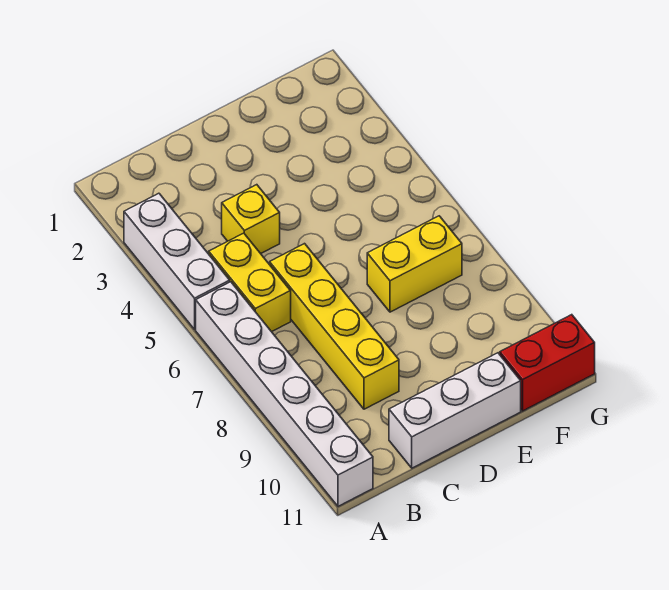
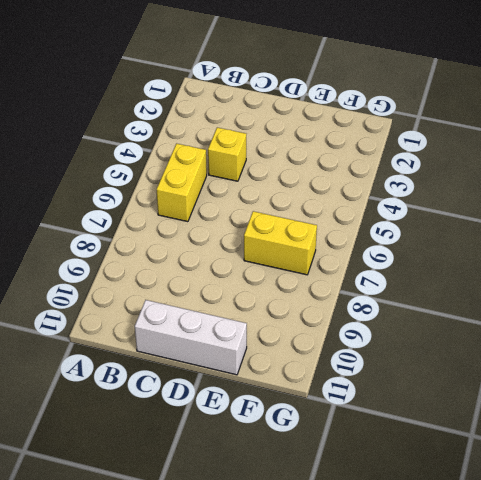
none -> white brick A3:A5 level 1
none -> white brick A6:A11 level 1

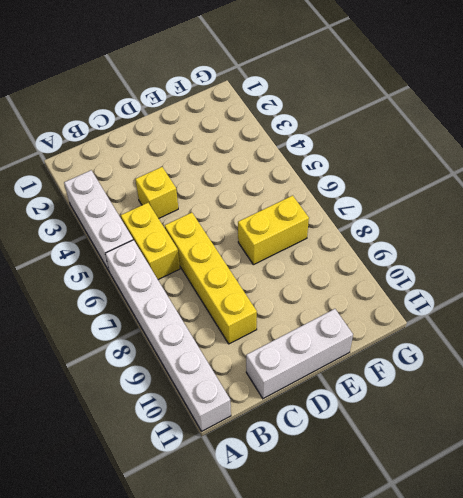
none -> red brick F11:G11 level 1

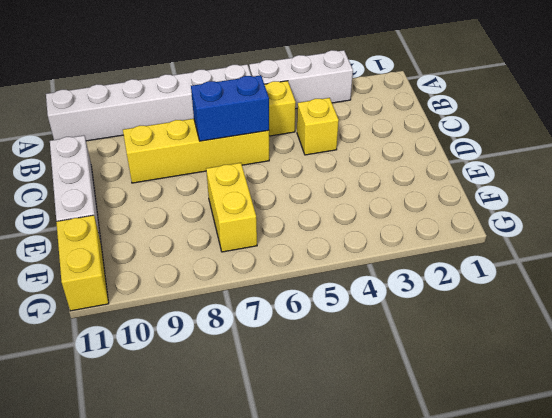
blue brick C6:C7 level 2 -> none
yellow brick F11:G11 level 1 -> red brick F11:G11 level 1

